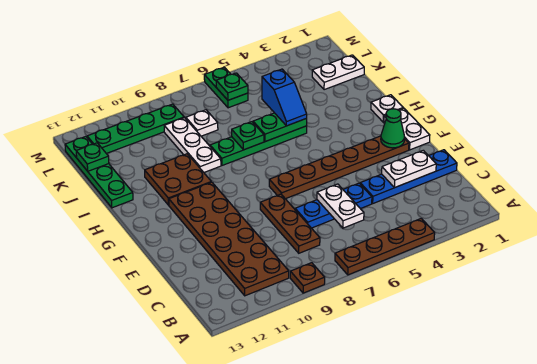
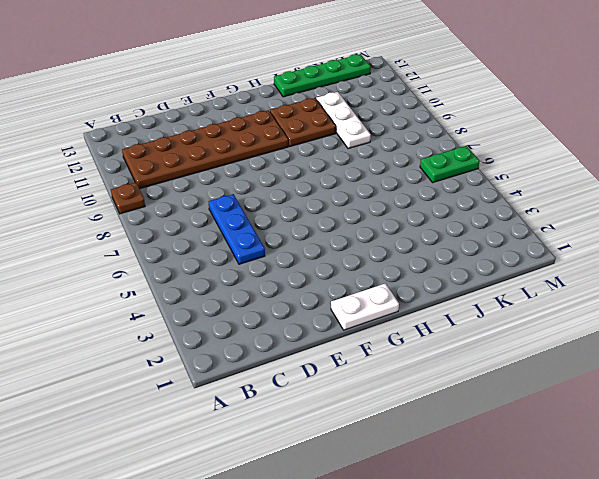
white plate J9:J11 level 1 -> white plate I9:K9 level 1
none -> brown plate A4:A7 level 1
none -> brown plate C8:E8 level 1
none -> blue plate D1:D4 level 1

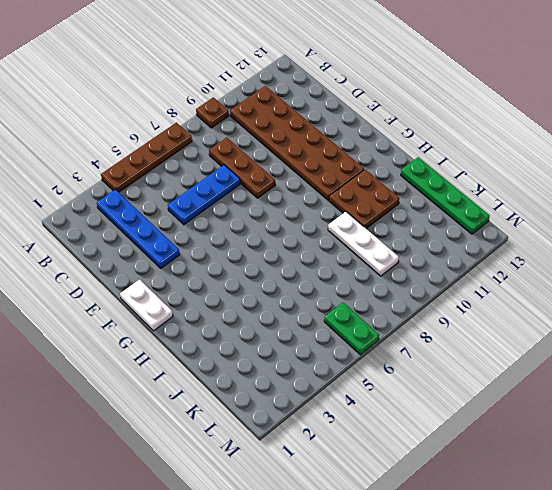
blue plate B3:E3 level 1 -> blue plate D1:D4 level 1
none -> brown plate F2:F7 level 1
none -> white plate H1 level 1
none -> green plate I5:I8 level 1

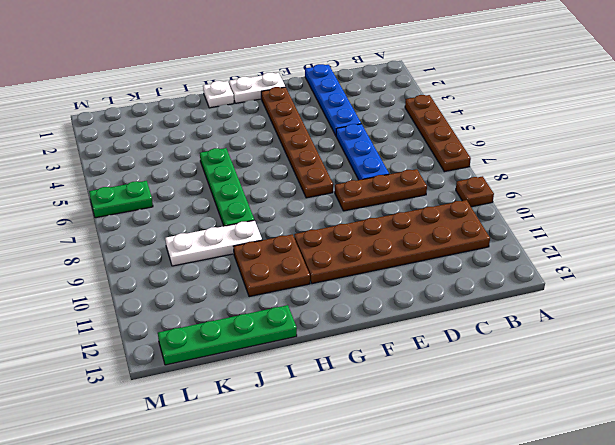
none -> white plate K1:K2 level 1
none -> white plate K8 level 1
none -> green plate L9:L12 level 1

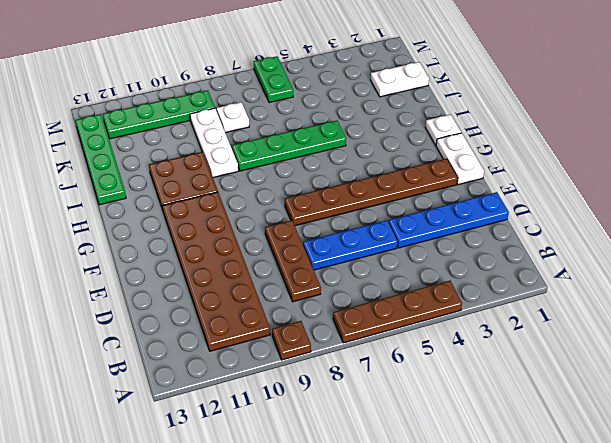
none -> white plate C6:D6 level 2
none -> white plate D2:D3 level 2
none -> green cone F2 level 2

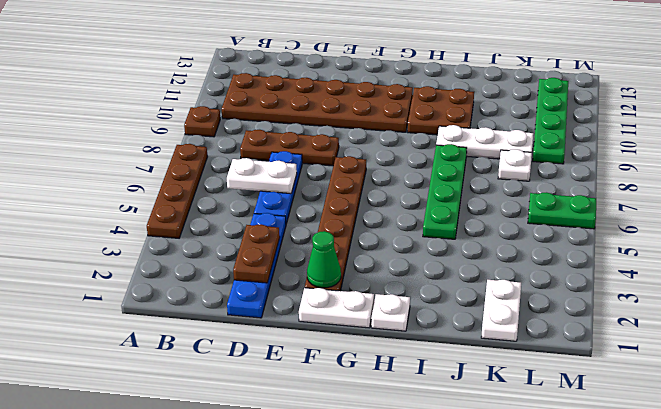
brown plate D2:D3 level 2 -> white plate D2:D3 level 2
none -> green plate I13:L13 level 1
none -> green plate I5:I6 level 2
none -> green plate I7 level 2

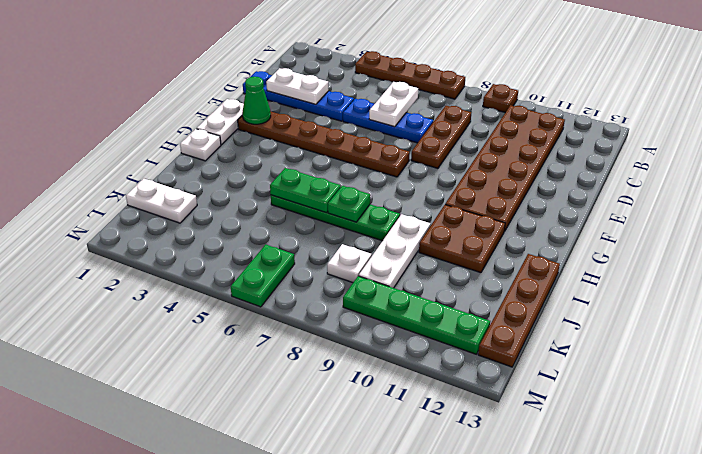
brown plate I13:L13 level 1 -> green plate I13:L13 level 1
none -> green plate K13 level 2
none -> green plate L6 level 2
none -> blue slope I5:J5 level 3 top J

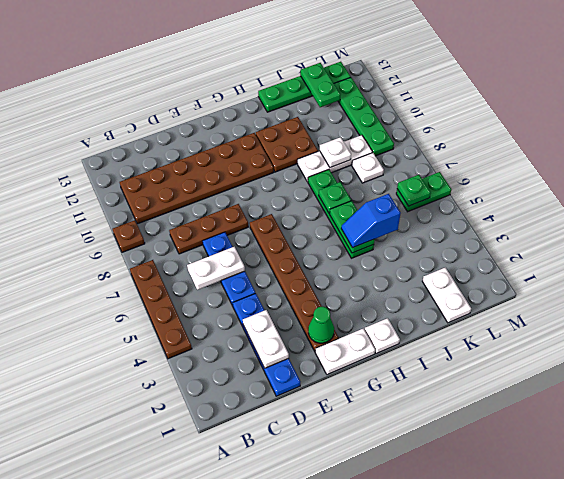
white plate J9 level 2 -> none
green plate K12:K13 level 2 -> green plate K13 level 2

